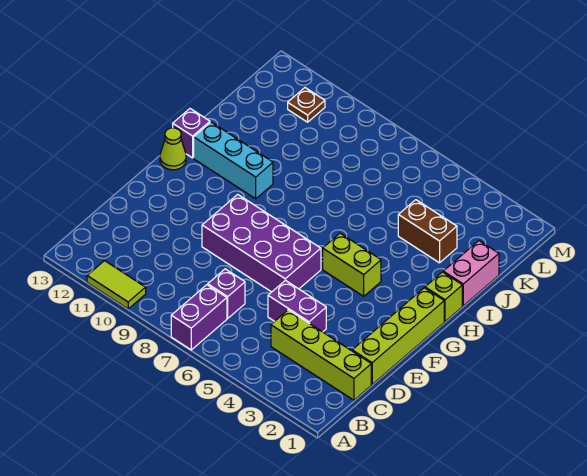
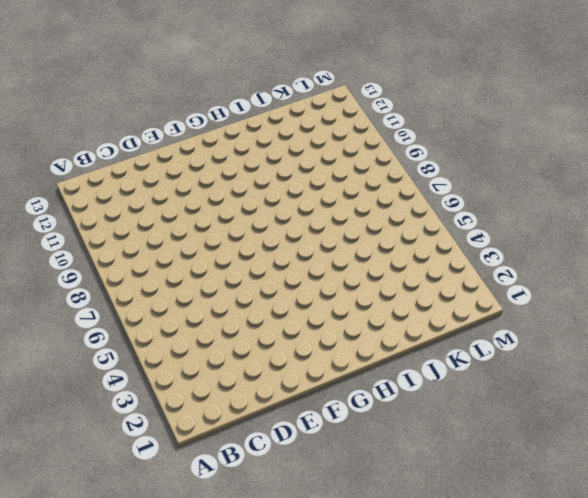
none -> purple brick A7:B7 level 1
none -> lime tile A10:A11 level 1
none -> lime brick C1:C4 level 1

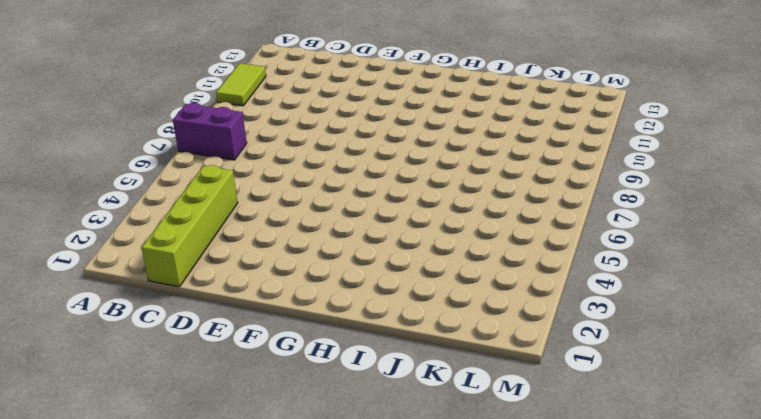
none -> purple brick C7 level 1
none -> lime brick D1:G1 level 1
none -> purple brick D4:D5 level 1

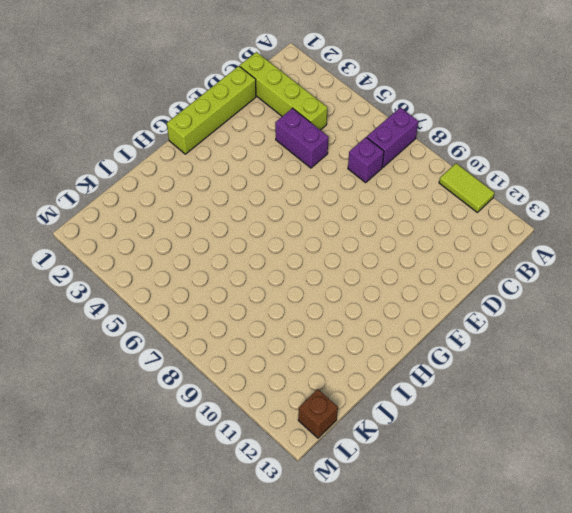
brown brick L13 level 1 -> none
none -> purple brick E6:F9 level 1
none -> lime brick G4:G5 level 1
none -> lime cone G13 level 1

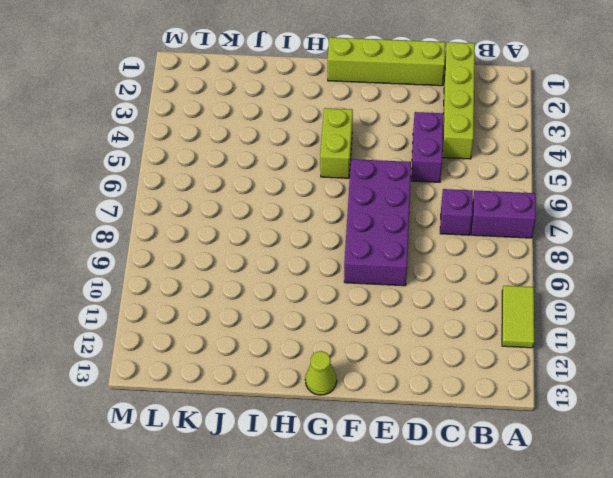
none -> lime brick H1 level 1
none -> cyan brick H10:H12 level 1
none -> purple brick H13 level 1

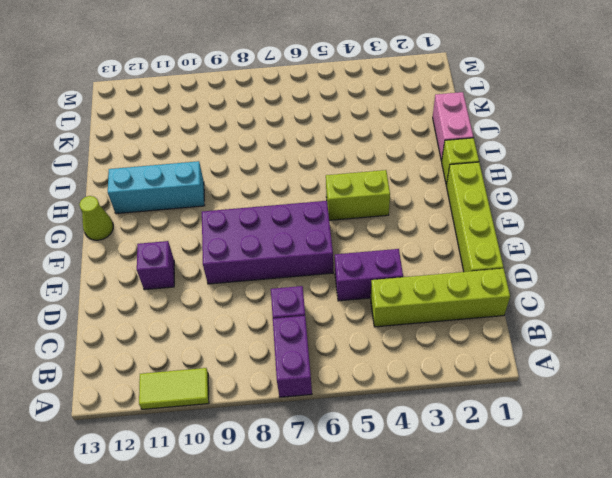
purple brick E11 level 1 -> purple brick H13 level 1
none -> brown brick J3:J4 level 1
none -> brown plate L11 level 1

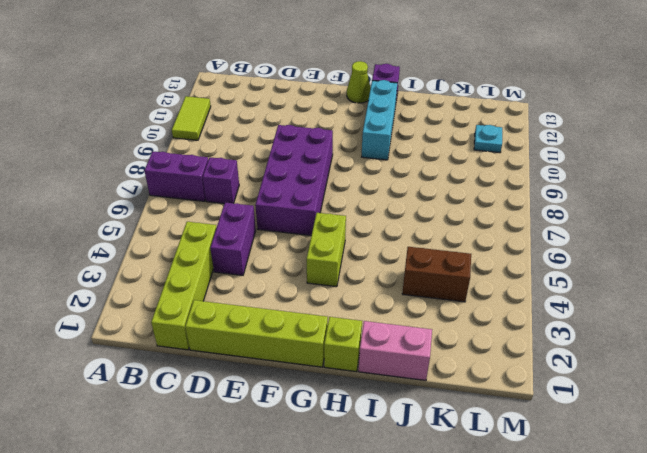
brown brick J4:K4 level 1 -> brown brick J3:J4 level 1
cyan plate L11 level 1 -> brown plate L11 level 1

